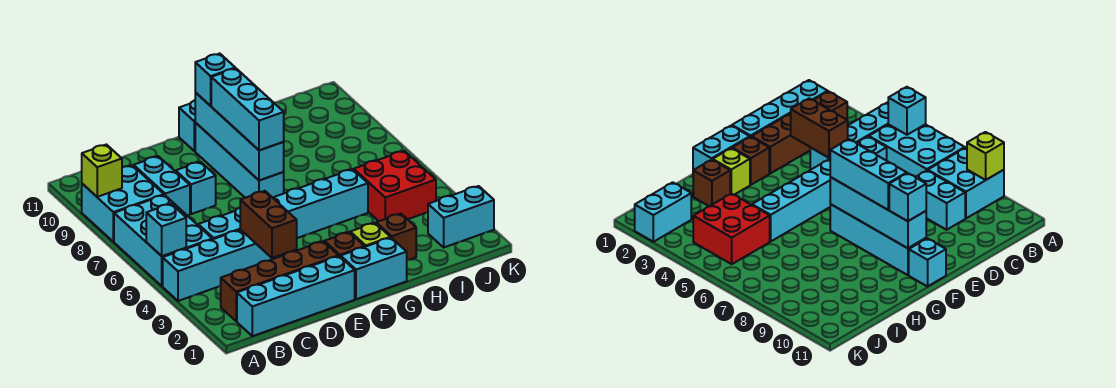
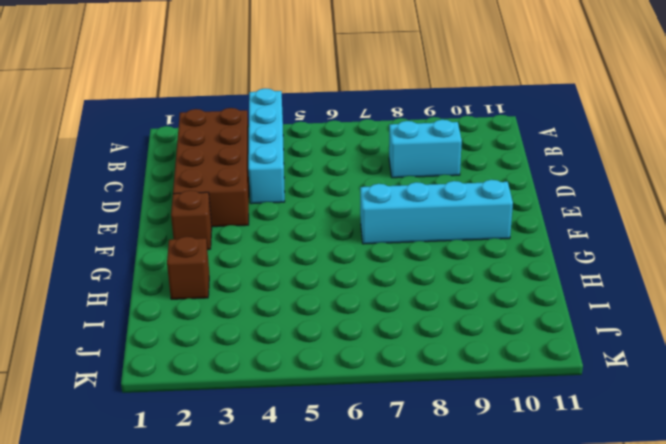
brown brick B2:E3 level 1 -> brown brick B2:E2 level 1
none -> cyan brick A5:B7 level 1
none -> cyan brick A8:B9 level 1
none -> cyan brick B1:E1 level 1

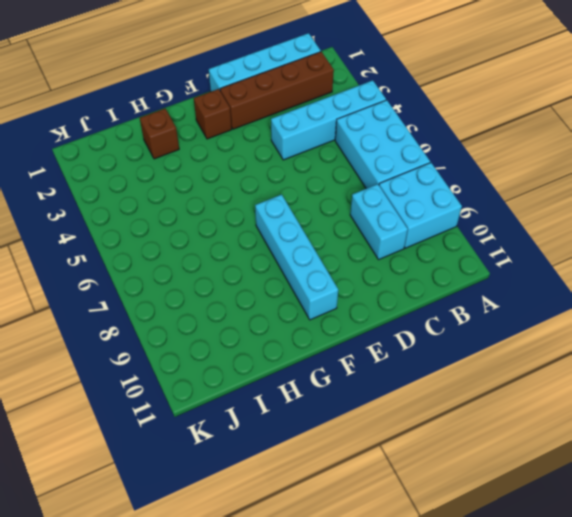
none -> cyan brick C5:H5 level 1
none -> cyan brick D8 level 1
none -> cyan brick F1:G1 level 1

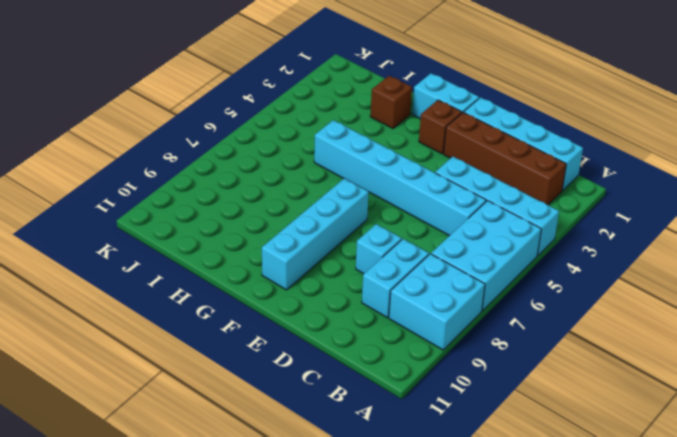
none -> cyan brick F11 level 1
none -> lime brick G2 level 1
none -> red brick I4:J5 level 1

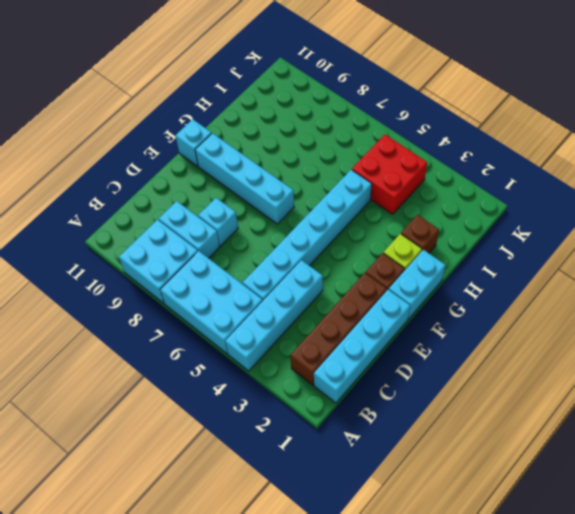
none -> cyan brick J2:K2 level 1
none -> cyan brick A5 level 2
none -> lime brick A9 level 2

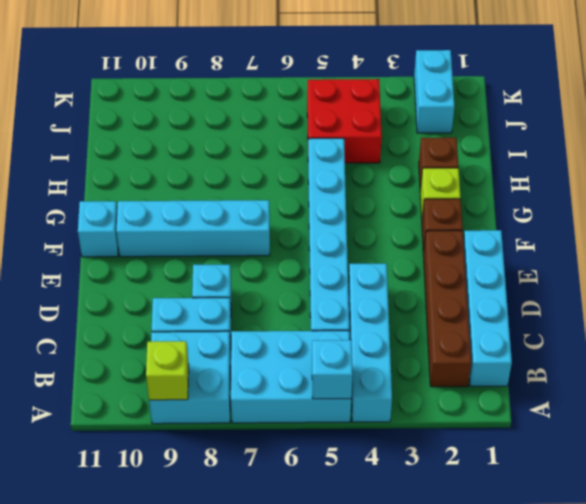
none -> cyan brick F1:G1 level 1
none -> brown brick D3:D4 level 2
none -> cyan brick F7:F10 level 2

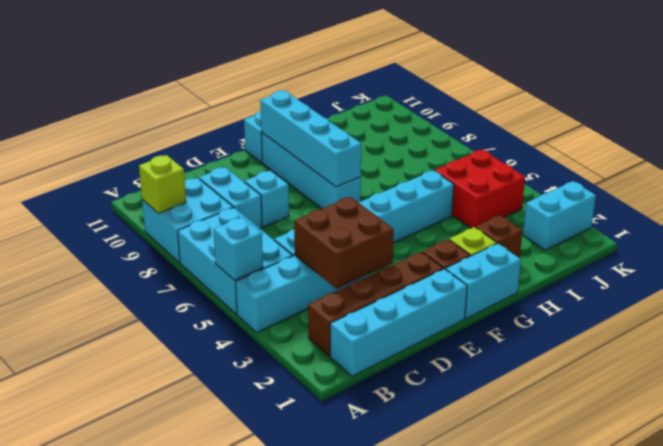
brown brick C3:D4 level 2 -> brown brick D3:D4 level 2
none -> cyan brick F7:F9 level 3
none -> cyan brick F10 level 3

